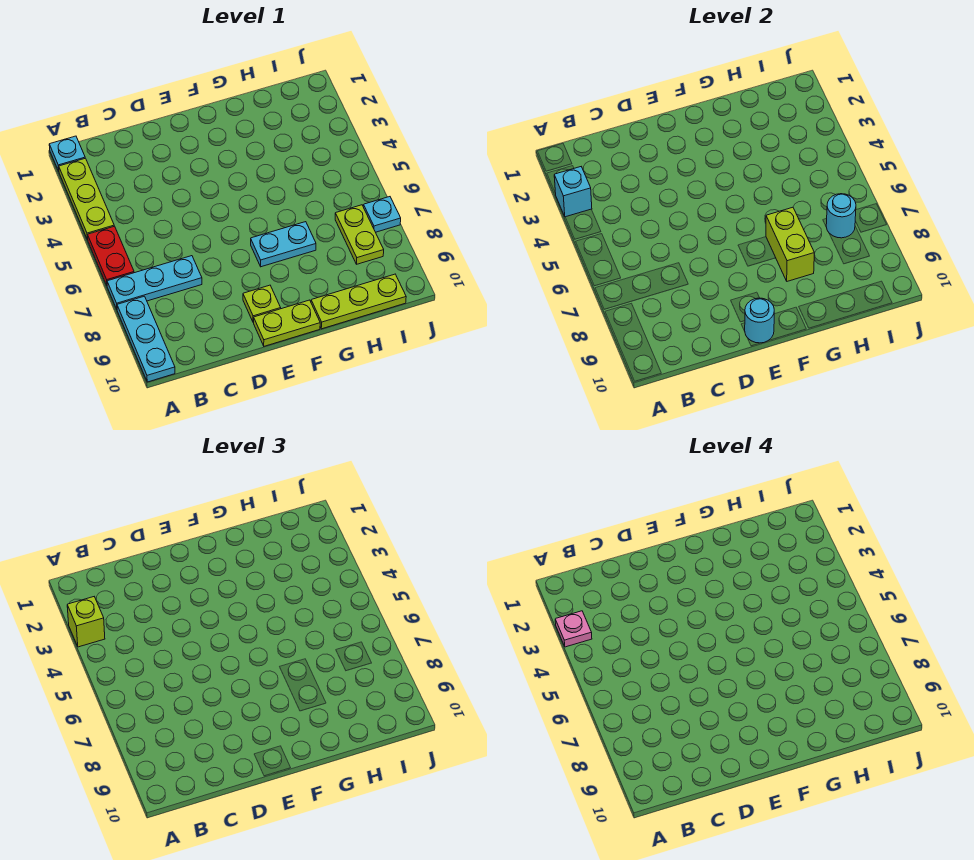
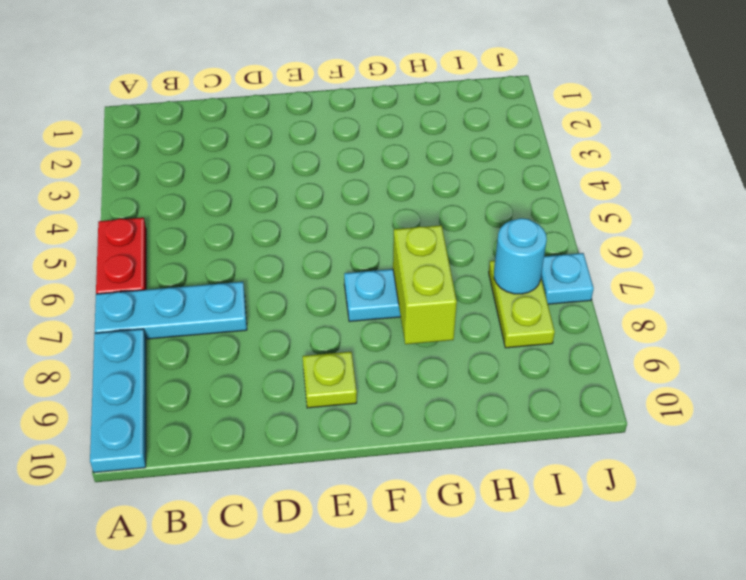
none -> cyan plate A1 level 1
none -> lime plate A2:A4 level 1
none -> lime plate E10:F10 level 1

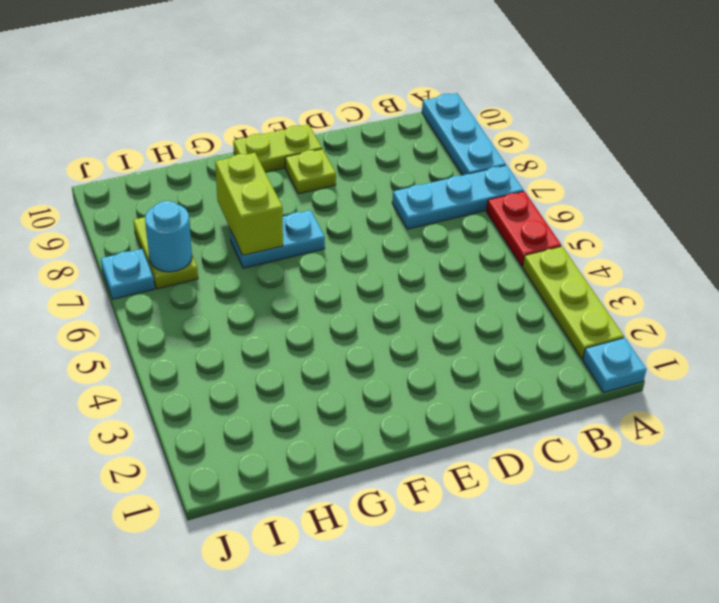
none -> lime plate G10:I10 level 1
none -> cyan brick A3 level 2
none -> cyan round brick E10 level 2

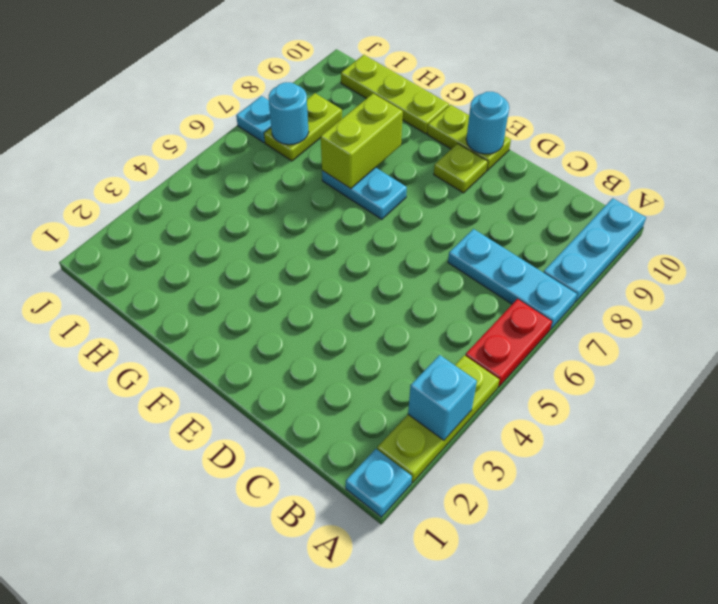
none -> lime brick A3 level 3
none -> pink plate A3 level 4

